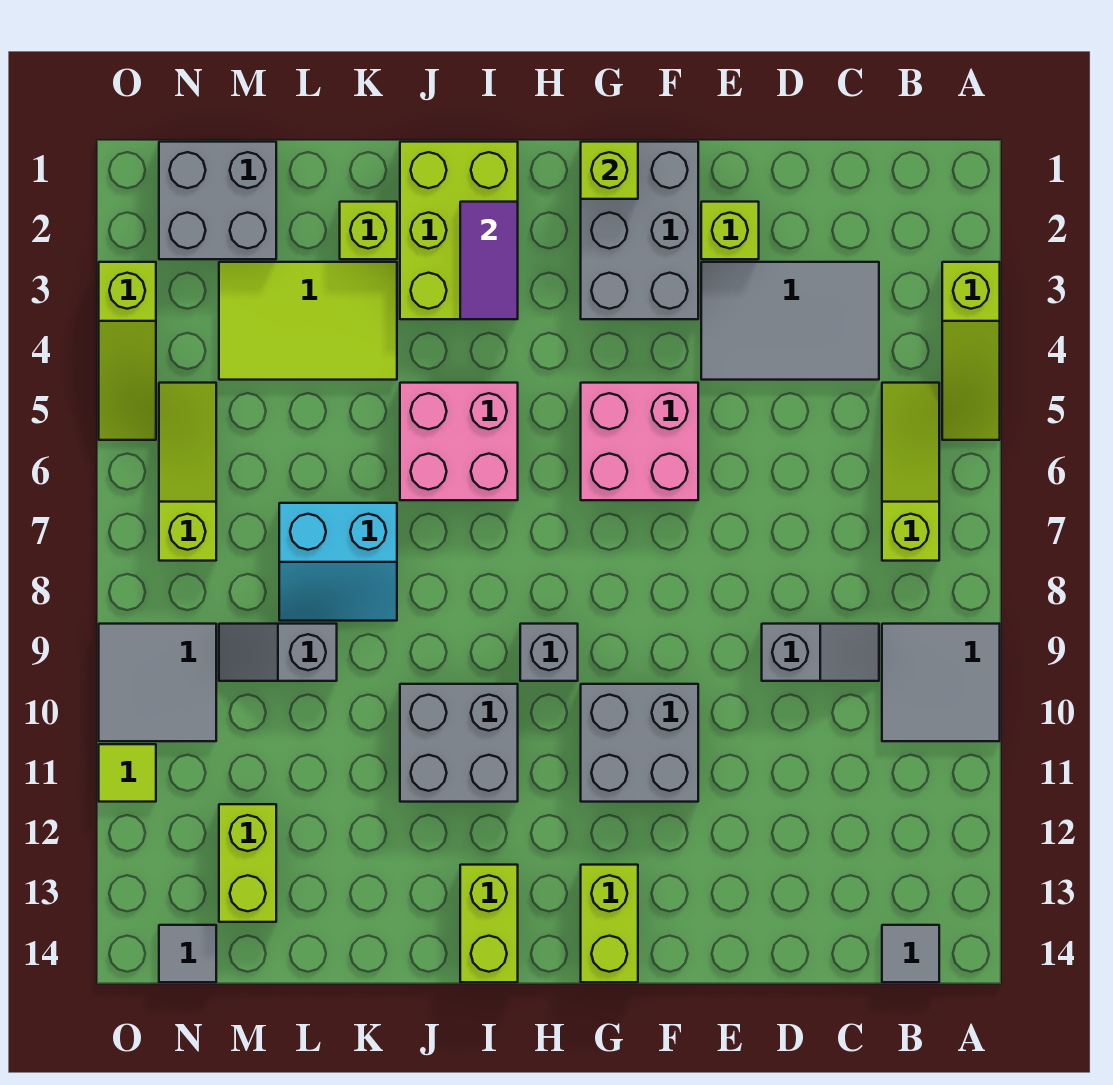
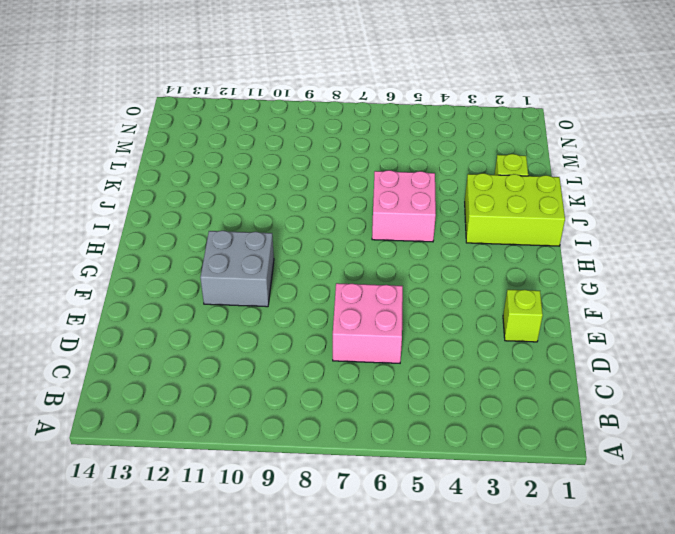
pink brick D6:E7 level 1 -> pink brick F5:G6 level 1
none -> lime slope A3:A5 level 1 top 3
none -> grey tile A9:B10 level 1
none -> lime slope B5:B7 level 1 top 7

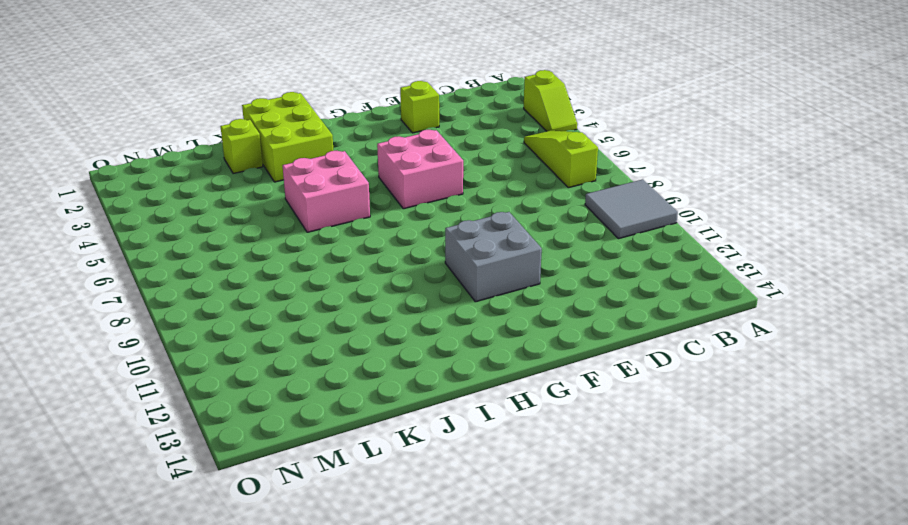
lime slope A3:A4 level 1 top 3 -> lime slope A3:A5 level 1 top 3
none -> grey tile B14 level 1
none -> grey tile C3:E4 level 1
none -> grey slope C9:D9 level 1 top D

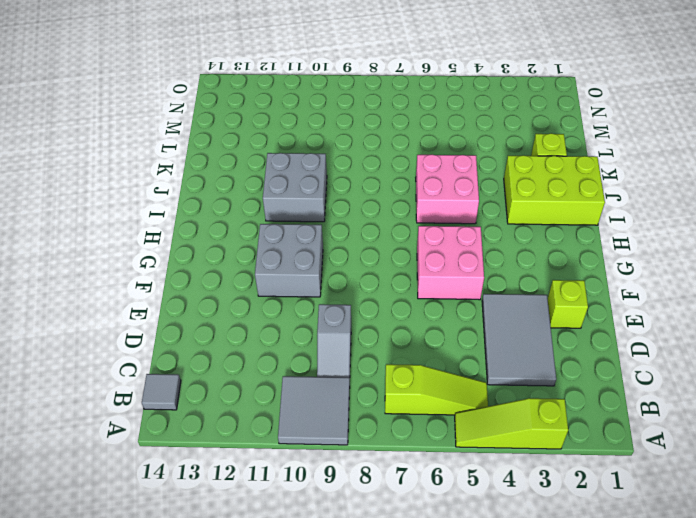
none -> grey brick F1:G3 level 1
none -> lime brick G13:G14 level 1
none -> grey brick H9 level 1

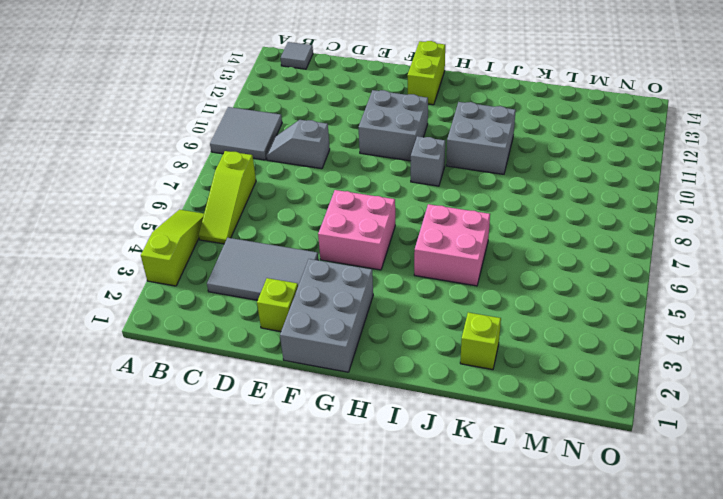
none -> lime brick I1:J3 level 1
none -> lime brick I13:I14 level 1
none -> lime tile K3:M4 level 1

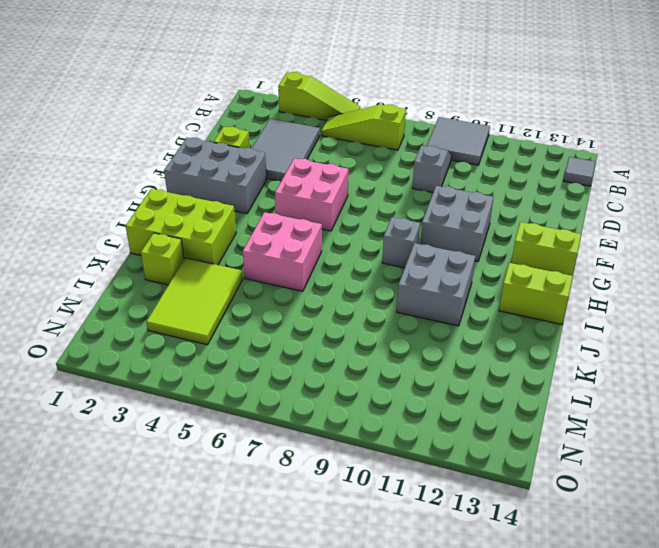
none -> cyan slope K7:L8 level 1 top 7
none -> grey slope L9:M9 level 1 top L
none -> grey brick M1:N2 level 1

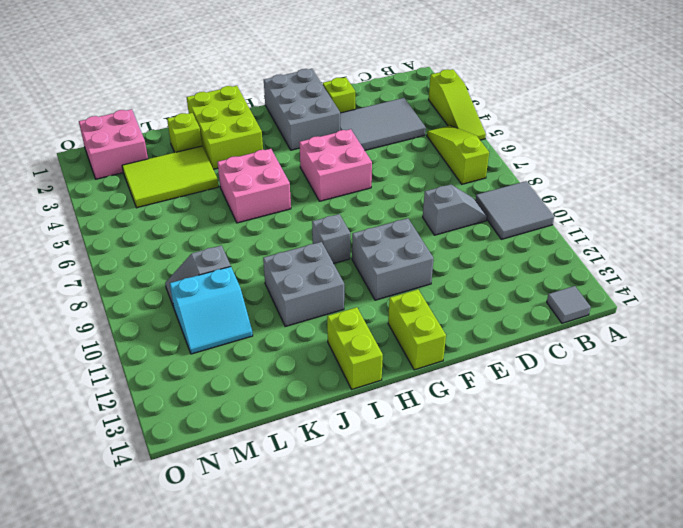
cyan slope L10:M11 level 1 top 10 -> cyan slope K7:L8 level 1 top 7
pink brick M1:N2 level 1 -> grey brick M1:N2 level 1
none -> lime brick M12:M13 level 1
none -> lime slope N5:N7 level 1 top 7
none -> grey tile N9:O10 level 1

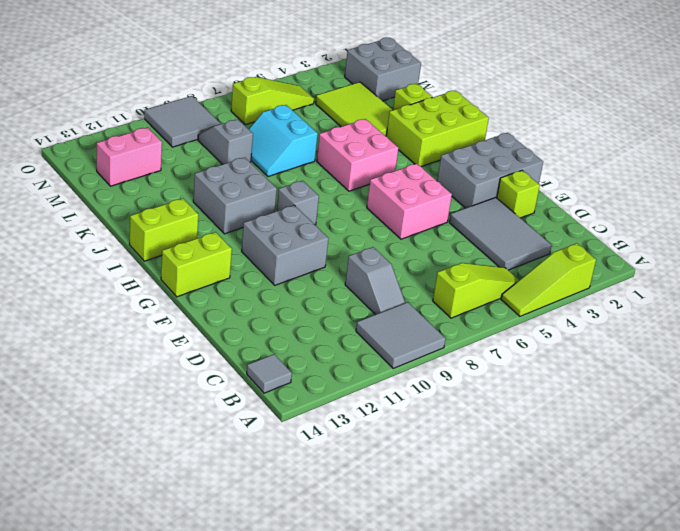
pink brick M12:M13 level 1 -> lime brick M12:M13 level 1
none -> grey tile N14 level 1
none -> lime slope O3:O5 level 1 top 3
none -> lime tile O11 level 1

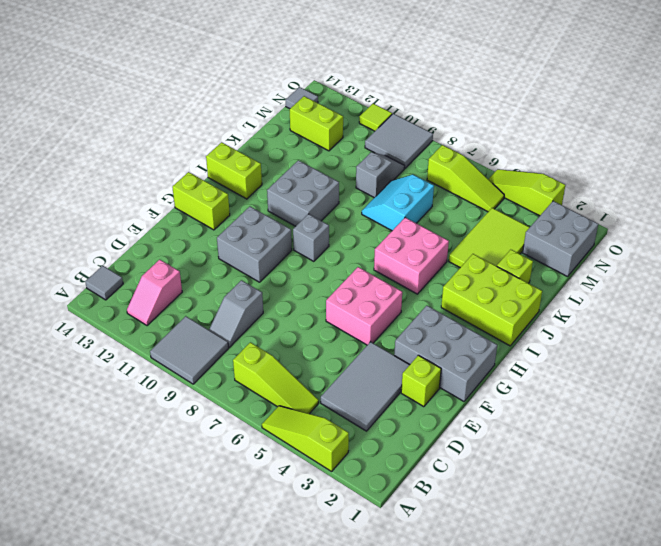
pink slope B12:C12 level 1 top C -> none
none -> lime brick G1 level 2
none -> purple tile I2:I3 level 2

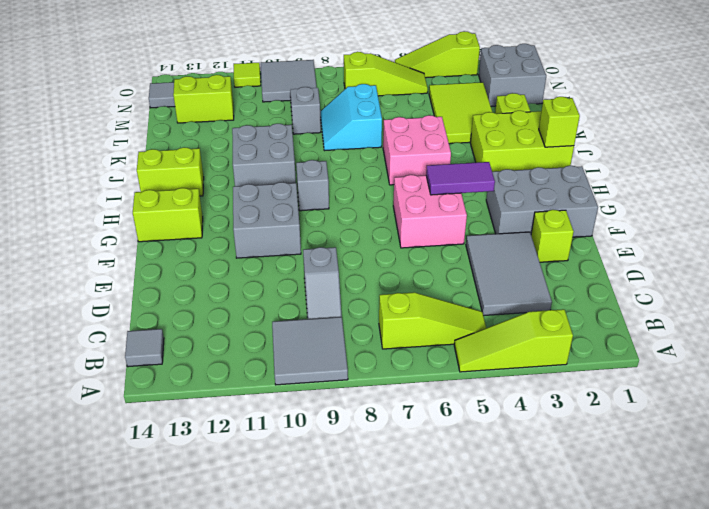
purple tile G4:G5 level 2 -> purple tile I2:I3 level 2
lime brick I1 level 2 -> lime brick G1 level 2

